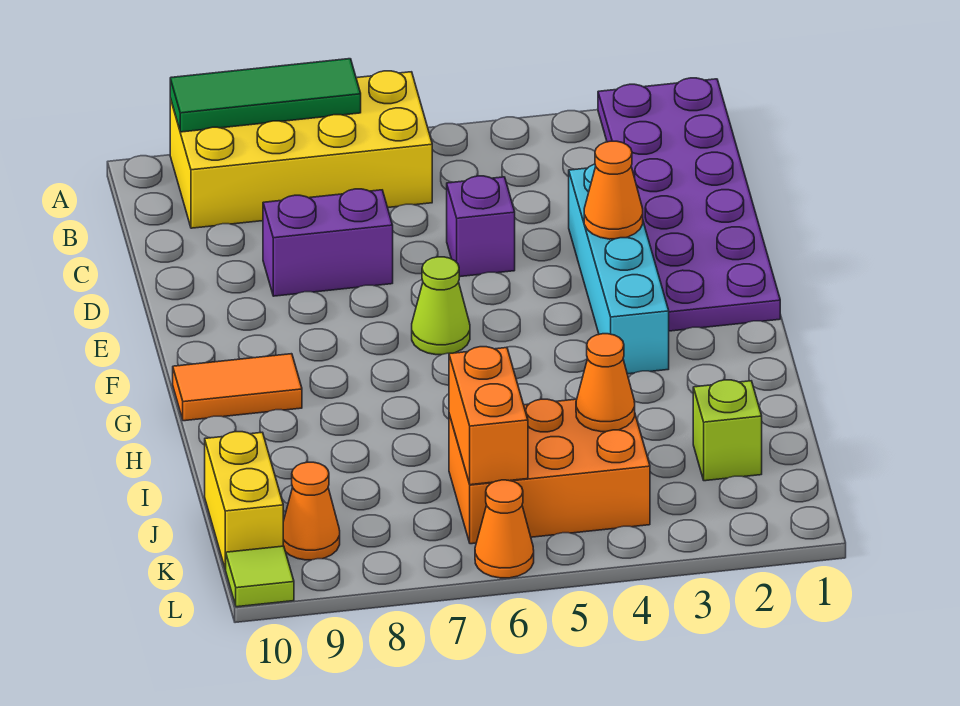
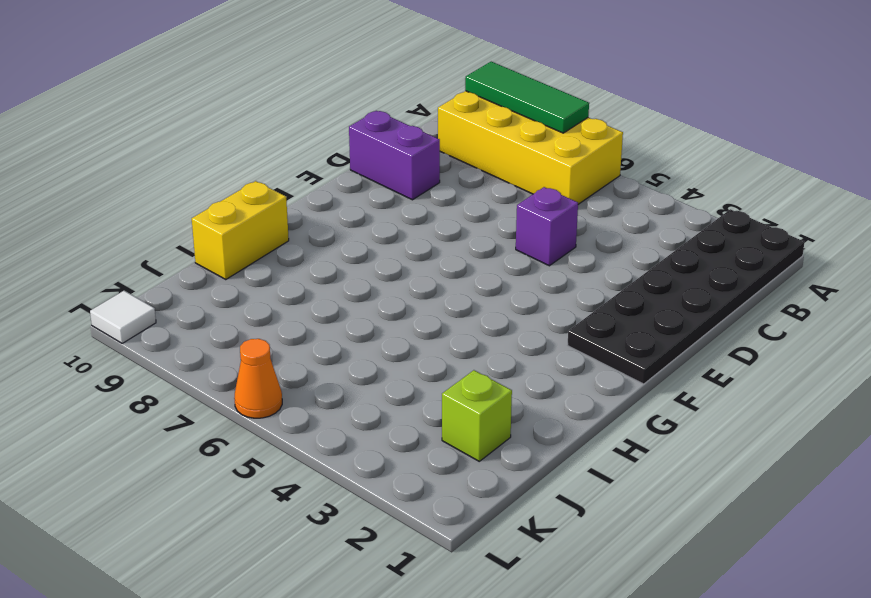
black plate A1:F2 level 1 -> purple plate A1:F2 level 1
purple brick D9:D10 level 1 -> purple brick D7:D8 level 1
yellow brick H10:I10 level 1 -> yellow brick J10:K10 level 1
white tile L10 level 1 -> lime tile L10 level 1
none -> cyan brick D3:G3 level 1
none -> lime cone F6 level 1
none -> orange tile G9:G10 level 1

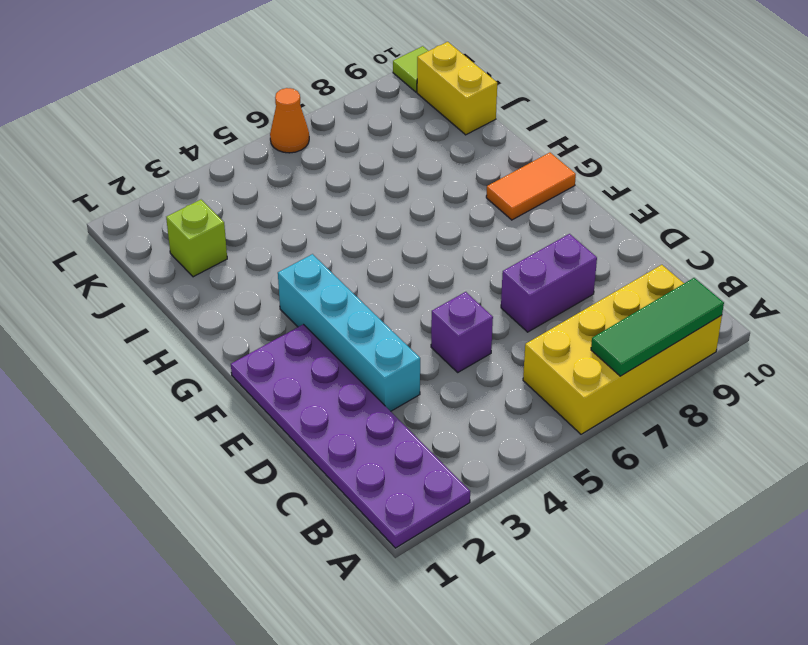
none -> lime cone F6 level 1
none -> orange brick J4:K6 level 1
none -> orange cone K9 level 1

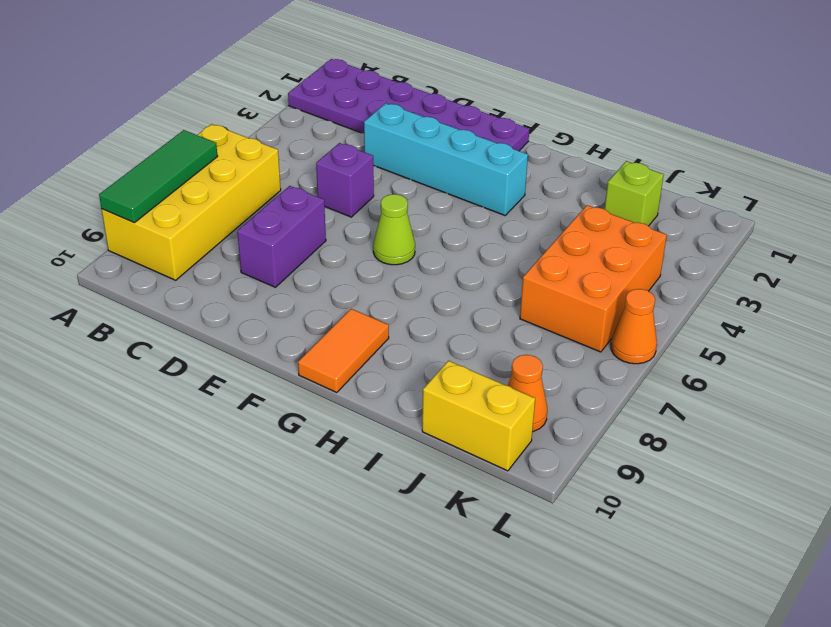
none -> lime tile L10 level 1
none -> orange cone E3 level 2
none -> orange cone J4 level 2

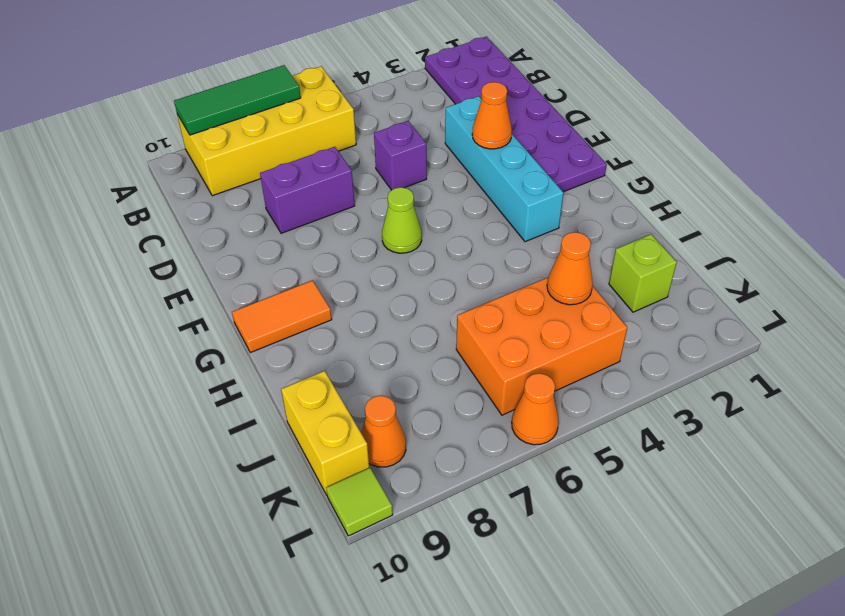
none -> orange brick J6:K6 level 2

